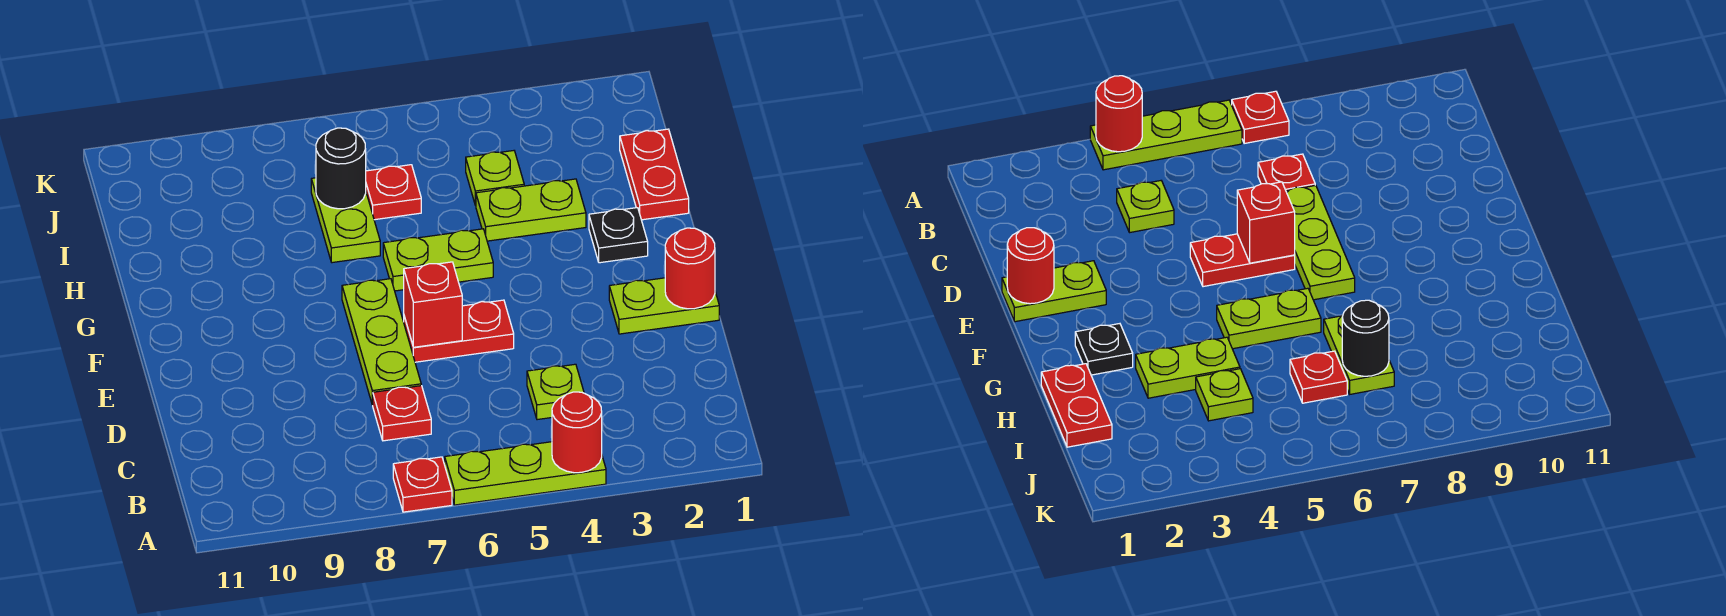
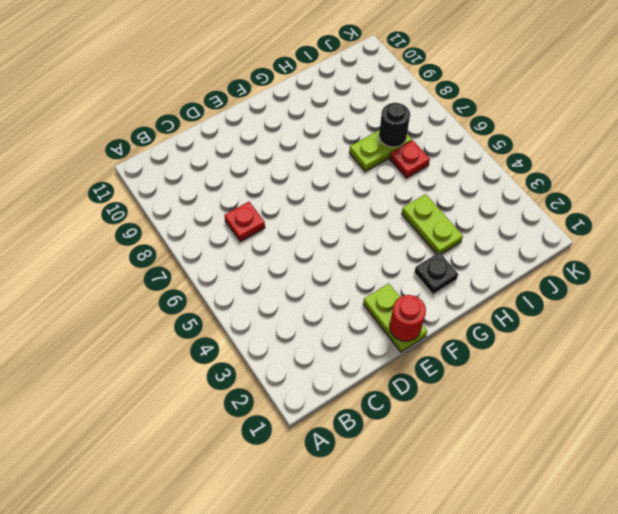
none -> lime plate A4:A6 level 1
none -> red plate A7 level 1
none -> lime plate C4 level 1

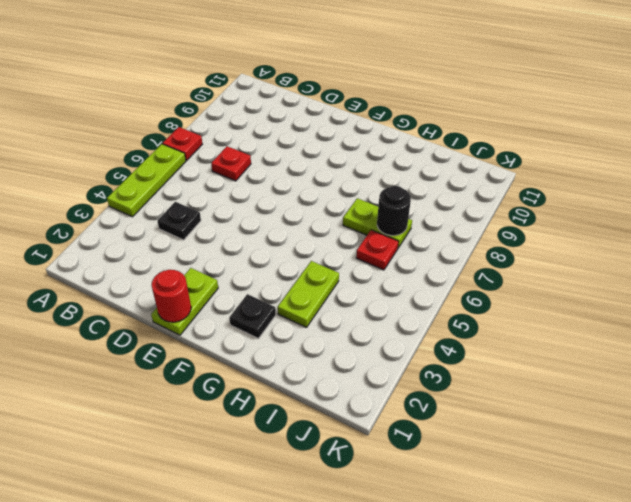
black plate C4 level 1 -> lime plate C4 level 1
none -> lime plate D7:F7 level 1
none -> red plate E5:E6 level 1
none -> lime plate G5:G6 level 1

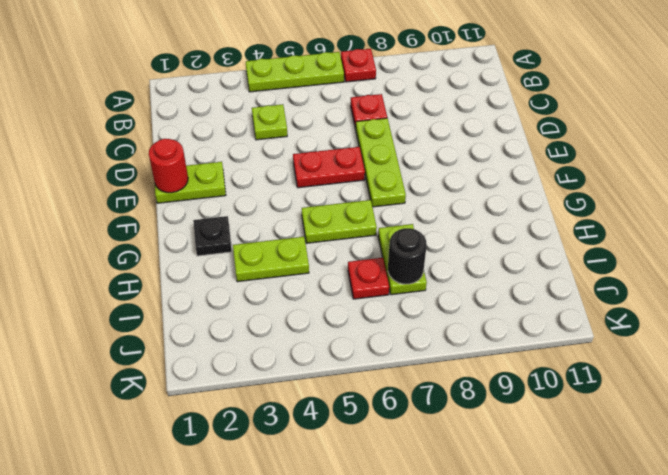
none -> red plate H1:I1 level 1
none -> lime plate I4 level 1
none -> red round brick A4 level 2

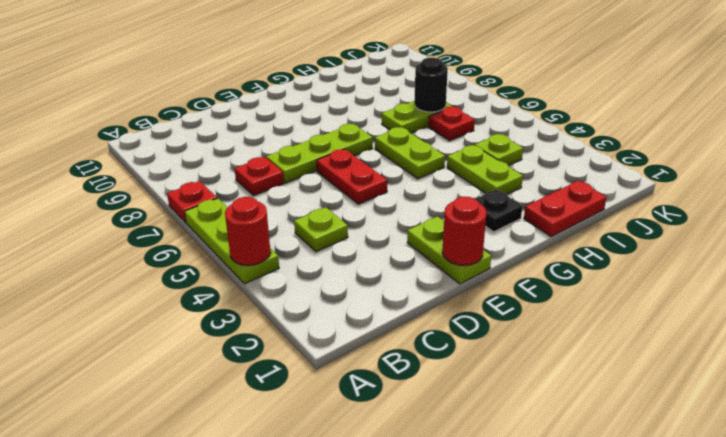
none -> red brick E6 level 2

